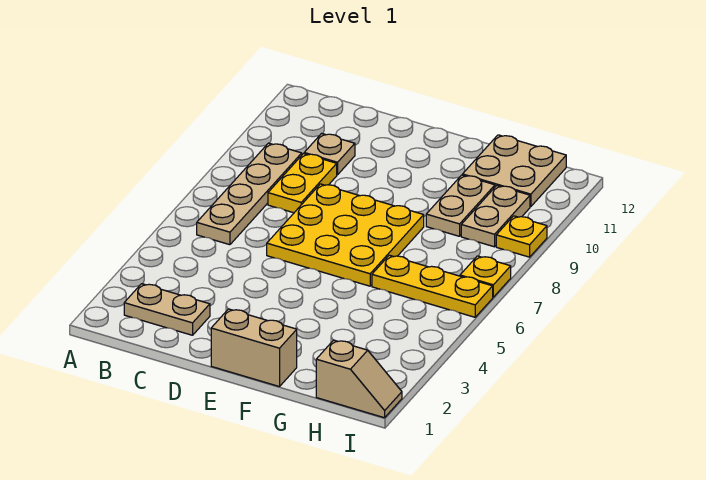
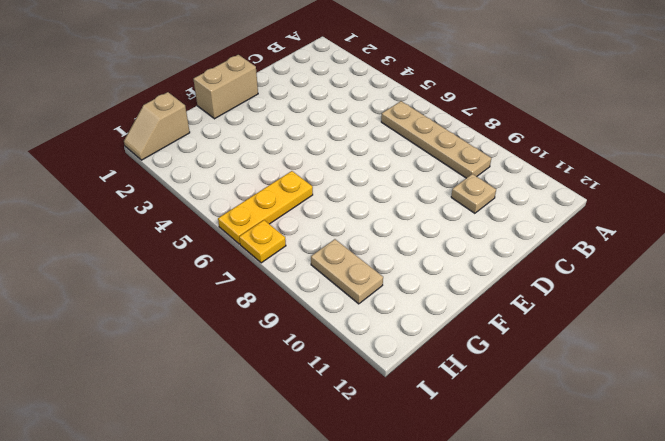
none -> tan plate B2:C2 level 1
none -> yellow plate C8:C9 level 1
none -> yellow plate D6:F8 level 1

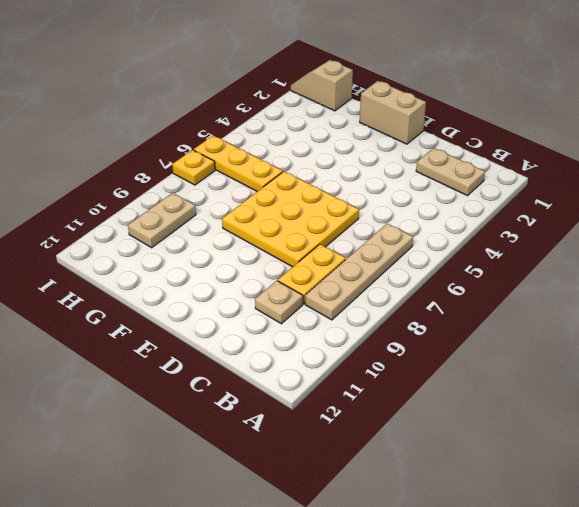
none -> tan plate G9:G10 level 1
none -> tan plate G11:H12 level 1
none -> yellow plate I9 level 1

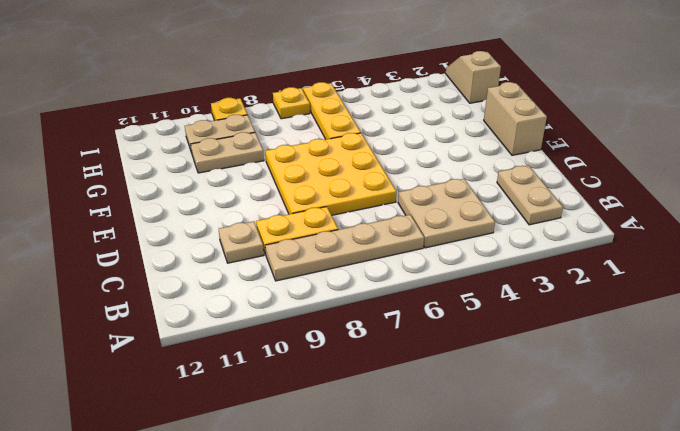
tan plate B4:C5 level 1 -> tan plate G11:H12 level 1

